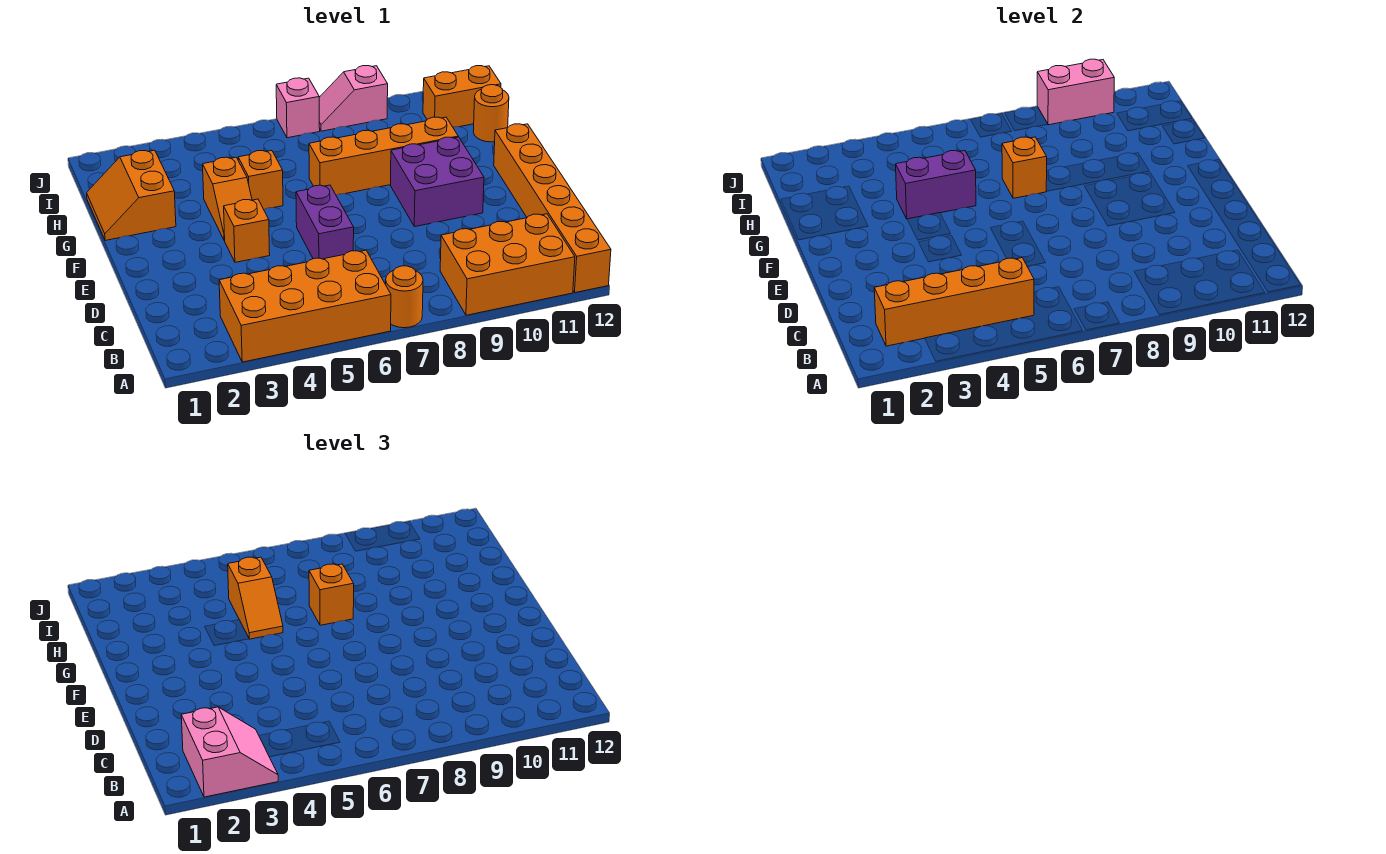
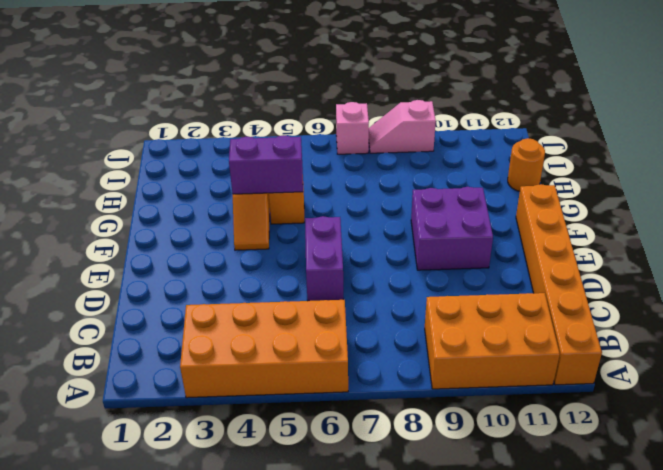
none -> orange round brick A7 level 1
none -> orange brick E4 level 1
none -> orange slope G1:H2 level 1 top 2

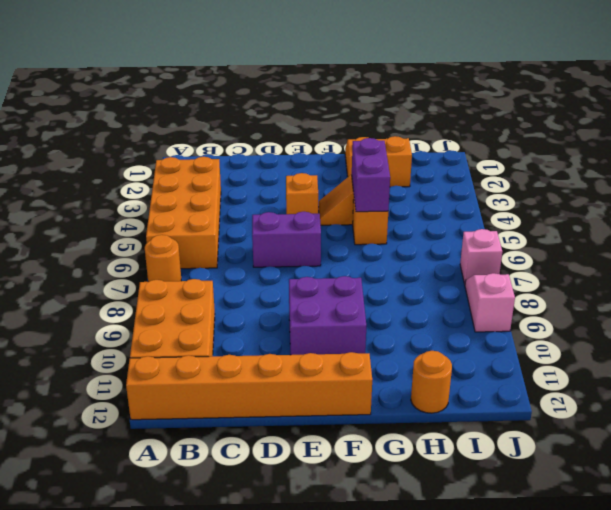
none -> orange brick G7:G10 level 1
none -> orange brick I11:I12 level 1
none -> orange brick B2:B5 level 2

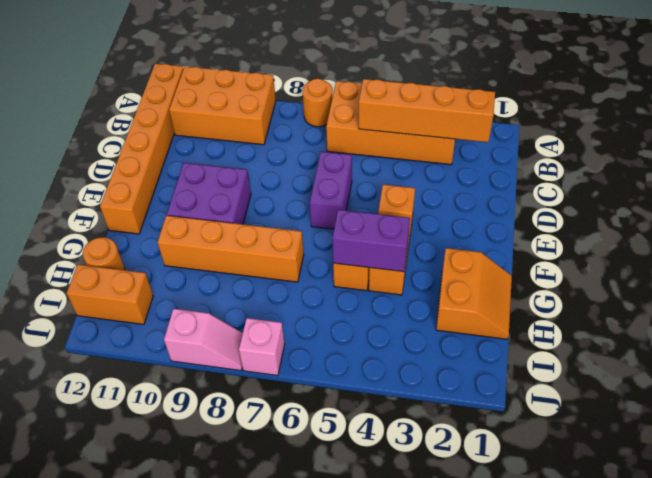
none -> orange brick G7 level 2
none -> pink brick J9:J10 level 2
none -> pink slope A2:B3 level 3 top 2

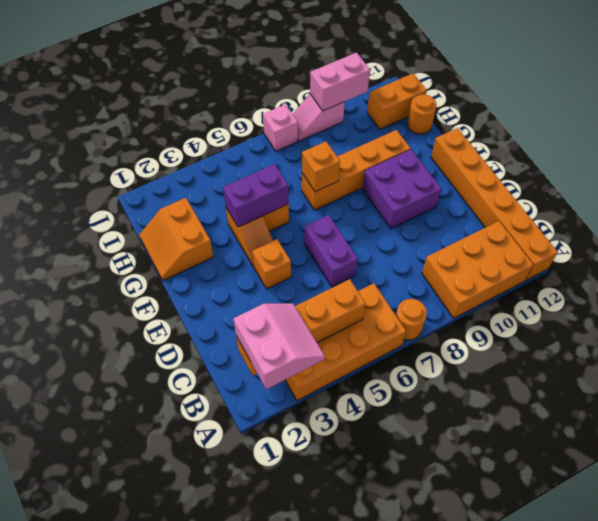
none -> orange slope G5:H5 level 3 top H
none -> orange brick G7 level 3

